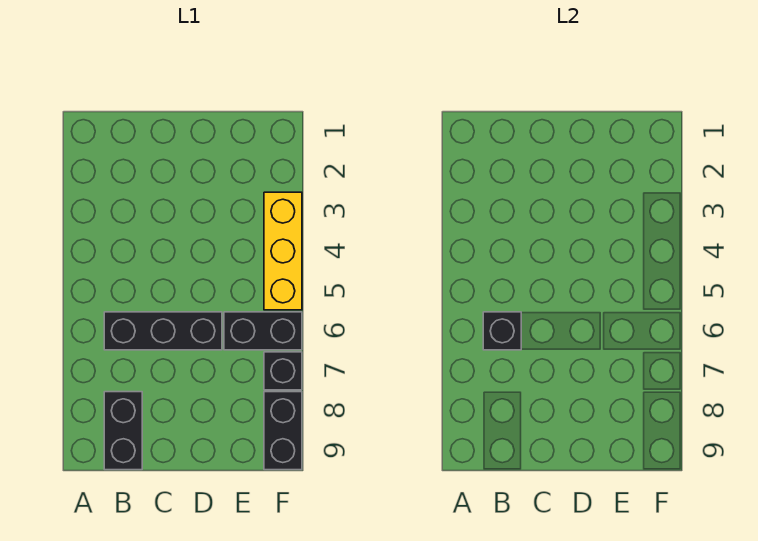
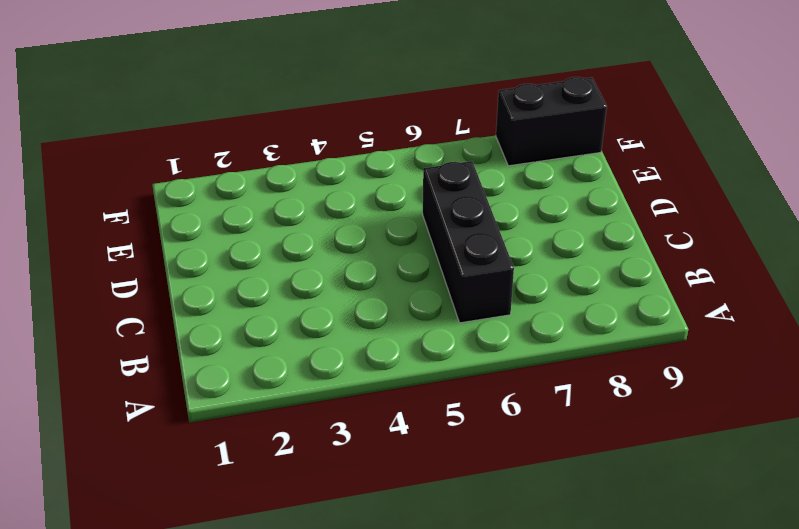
none -> black brick B8:B9 level 1
none -> black brick E6:F6 level 1

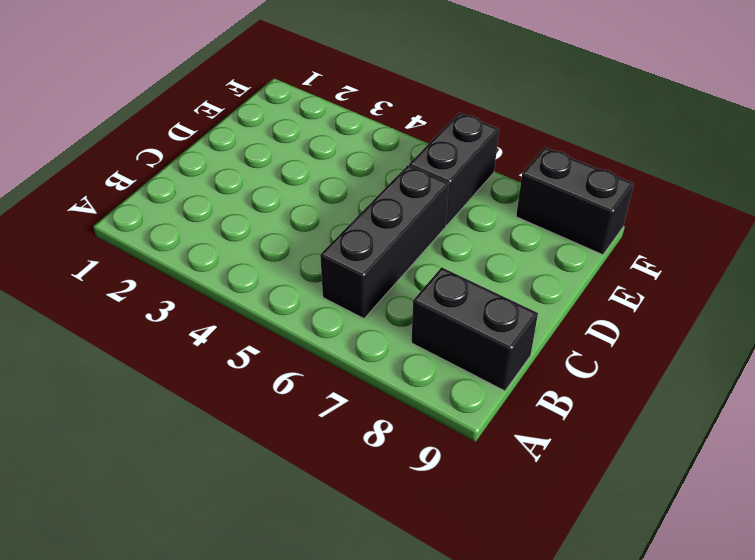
none -> yellow brick F3:F5 level 1
none -> black brick F7 level 1

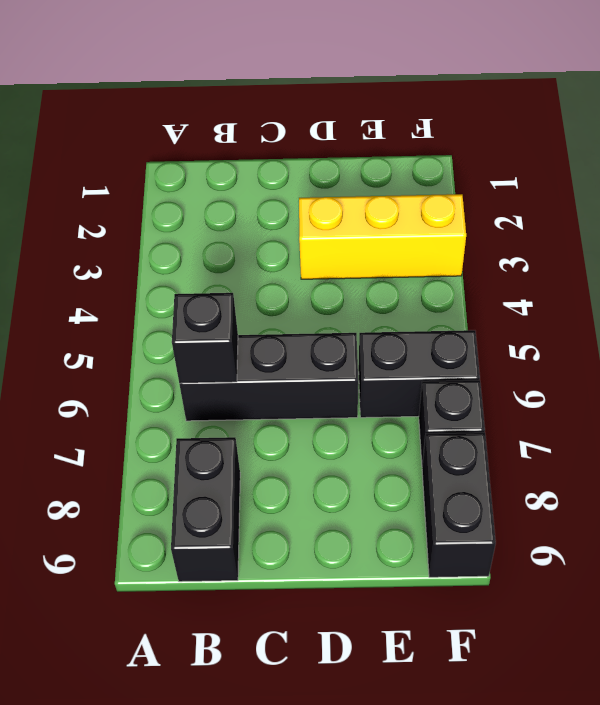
yellow brick D3:F3 level 1 -> yellow brick F3:F5 level 1

